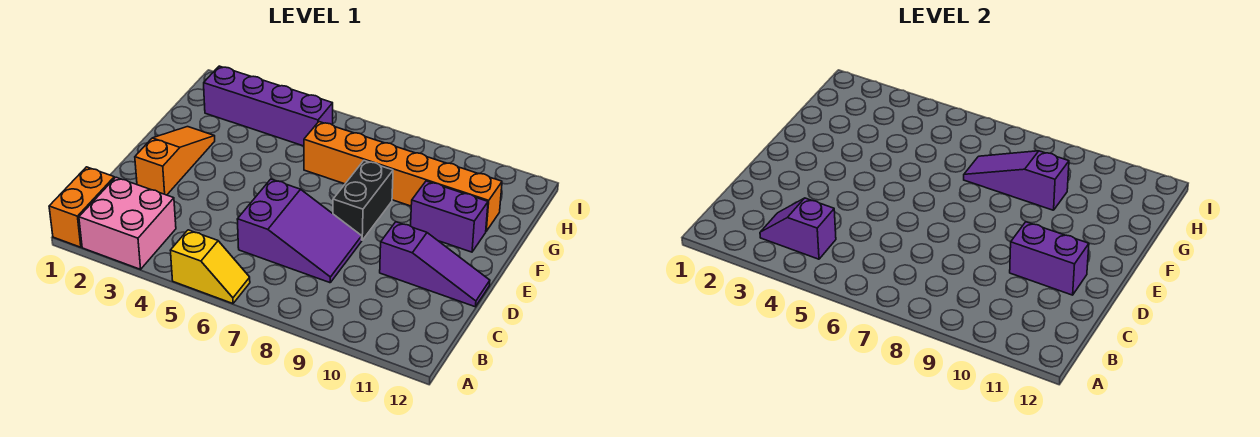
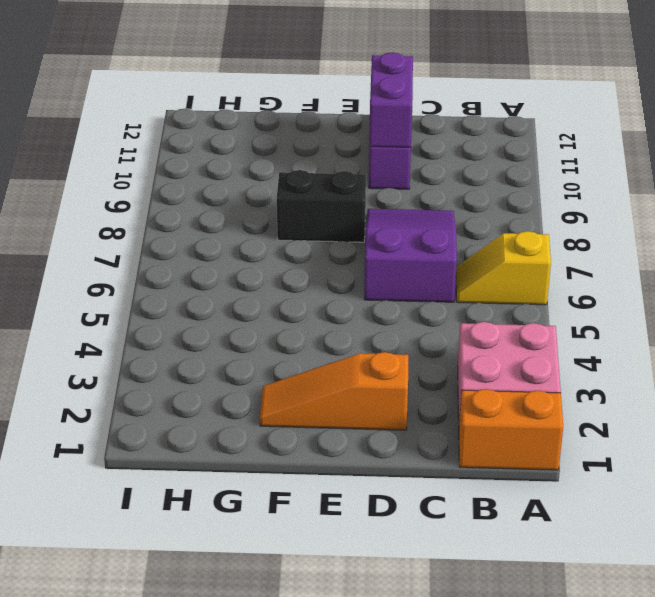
yellow slope A6:B6 level 1 top A -> yellow slope A5:A6 level 1 top 5
none -> purple brick F10:F11 level 1
none -> orange brick G6:G11 level 1
none -> purple brick H2:H5 level 1

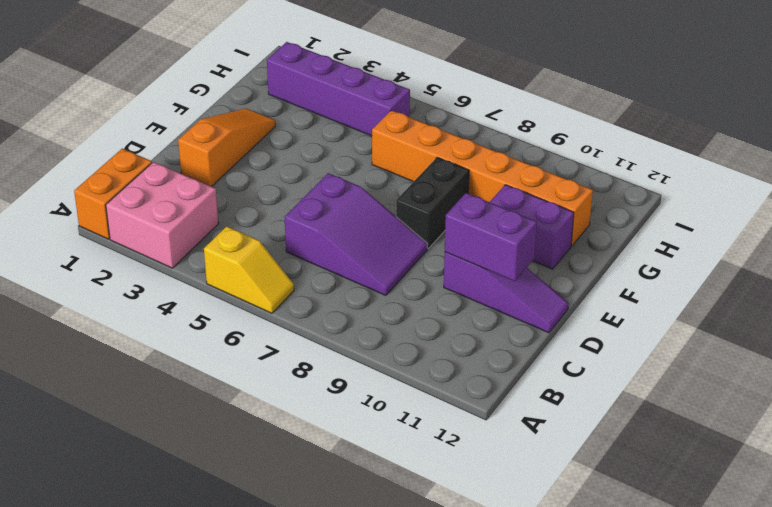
none -> purple slope B3:B4 level 2 top 4
none -> purple slope G7:G9 level 2 top 9

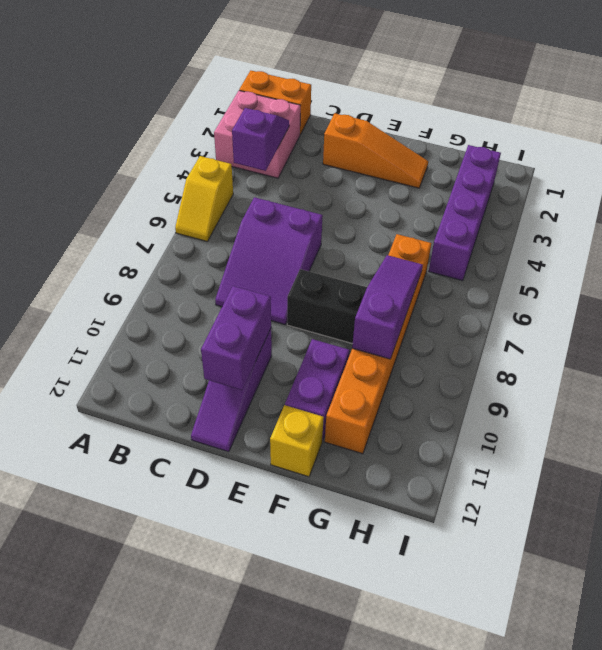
yellow brick F12 level 1 -> none

